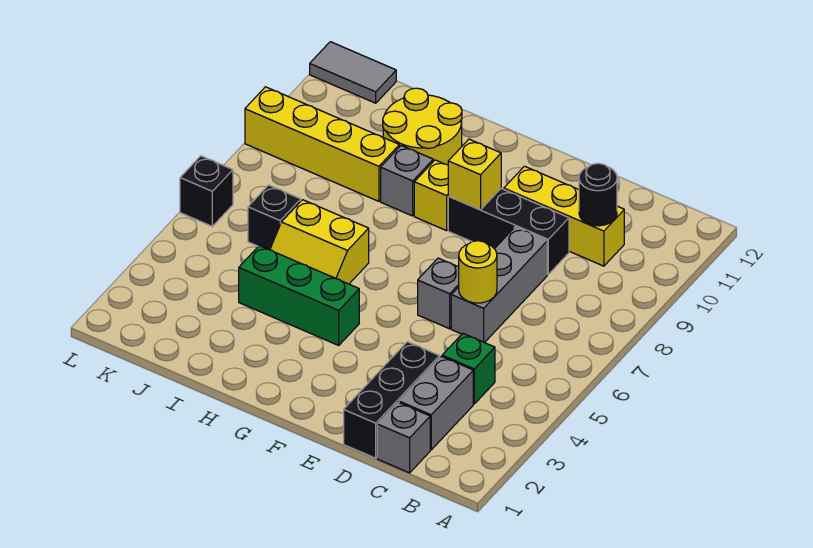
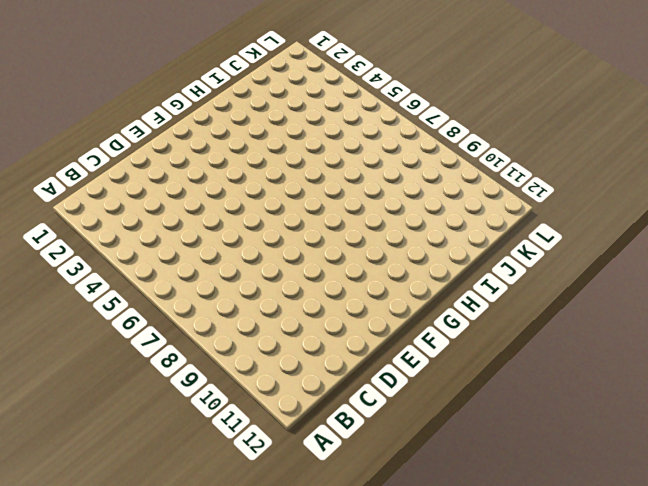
none -> grey brick C1 level 1
none -> grey brick C2:C3 level 1
none -> green brick C4 level 1

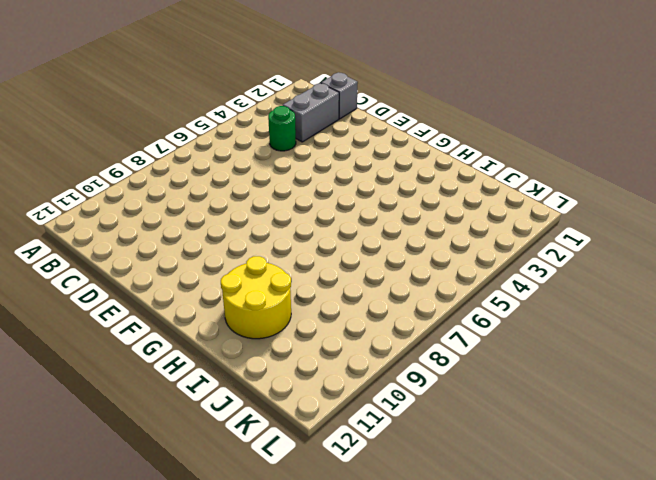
green round brick C4 level 1 -> green brick C4 level 1
none -> yellow brick C10:E10 level 1
none -> black brick D1:D3 level 1
none -> grey brick D6:D8 level 1

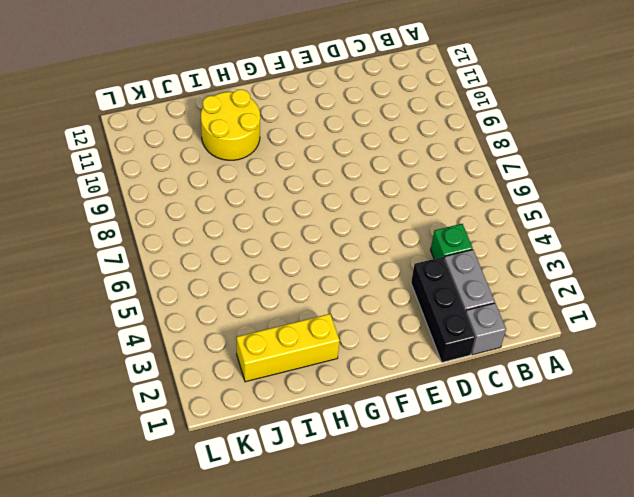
yellow brick H2:J2 level 1 -> yellow brick C10:E10 level 1
none -> grey brick D6:D8 level 1
none -> black brick D9:F9 level 1
none -> grey brick E6 level 1

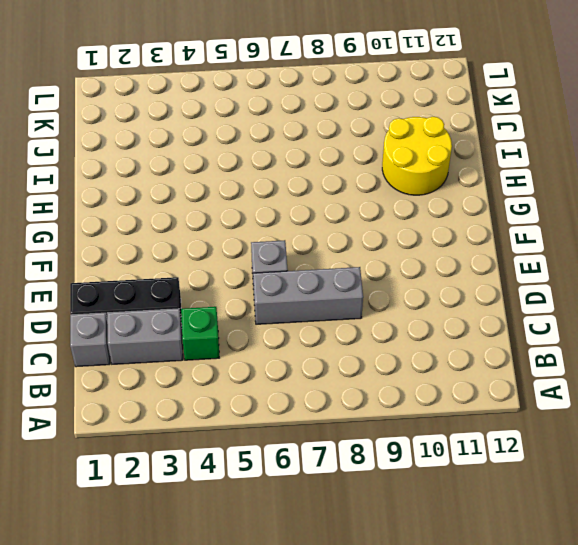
none -> yellow brick C10:E10 level 1
none -> black brick D9:F9 level 1
none -> green brick G4:I4 level 1

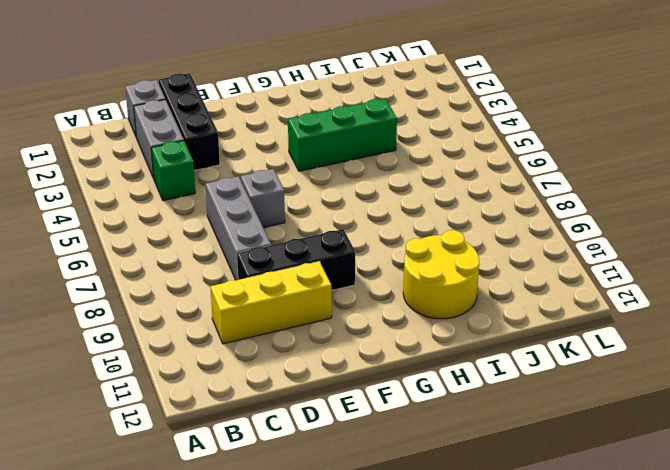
none -> yellow brick G9 level 1
none -> yellow slope H5:I6 level 1 top 6
none -> grey brick H9 level 1

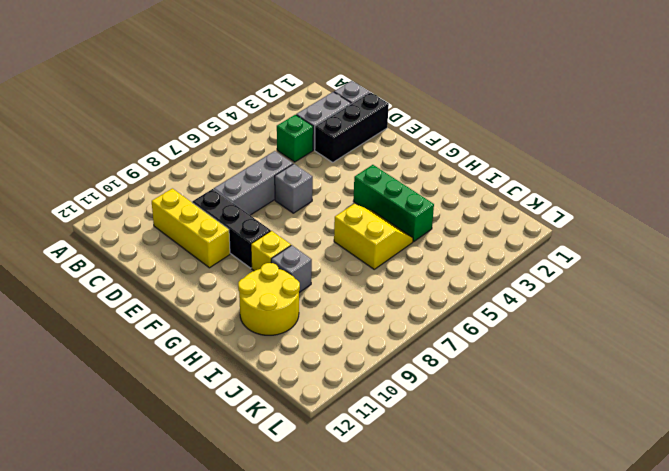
none -> yellow brick I9:L9 level 1
none -> black brick J6 level 1
none -> grey tile K12:L12 level 1

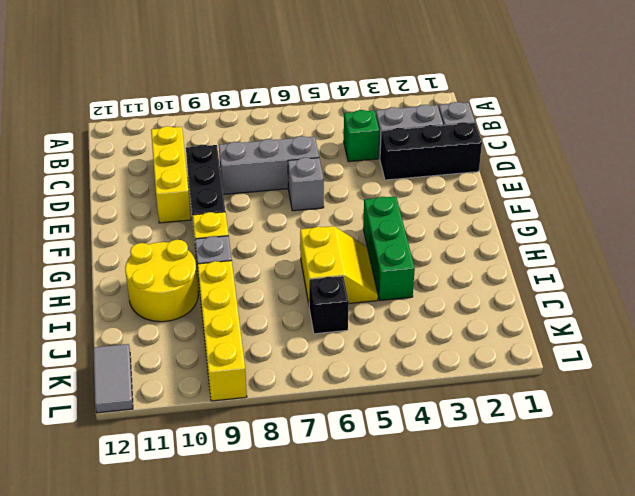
none -> black brick L6 level 1
none -> black round brick C10 level 2
none -> yellow round brick D6 level 2

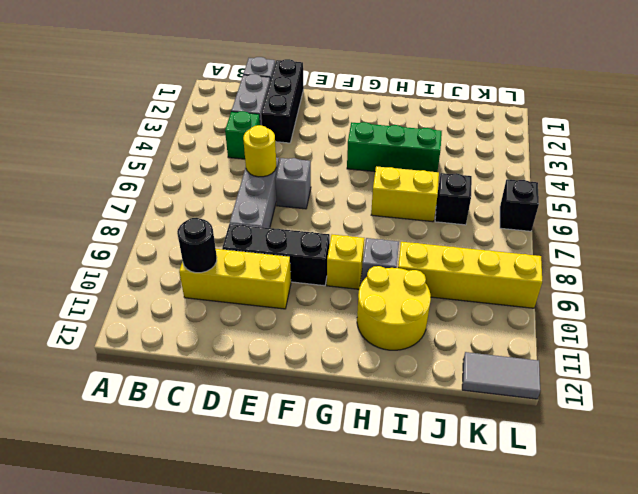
none -> yellow brick F9 level 2

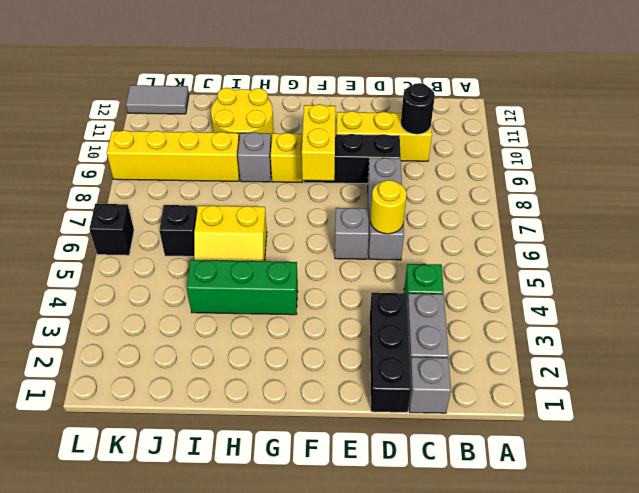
yellow brick F8:F9 level 2 -> yellow brick F9 level 2

